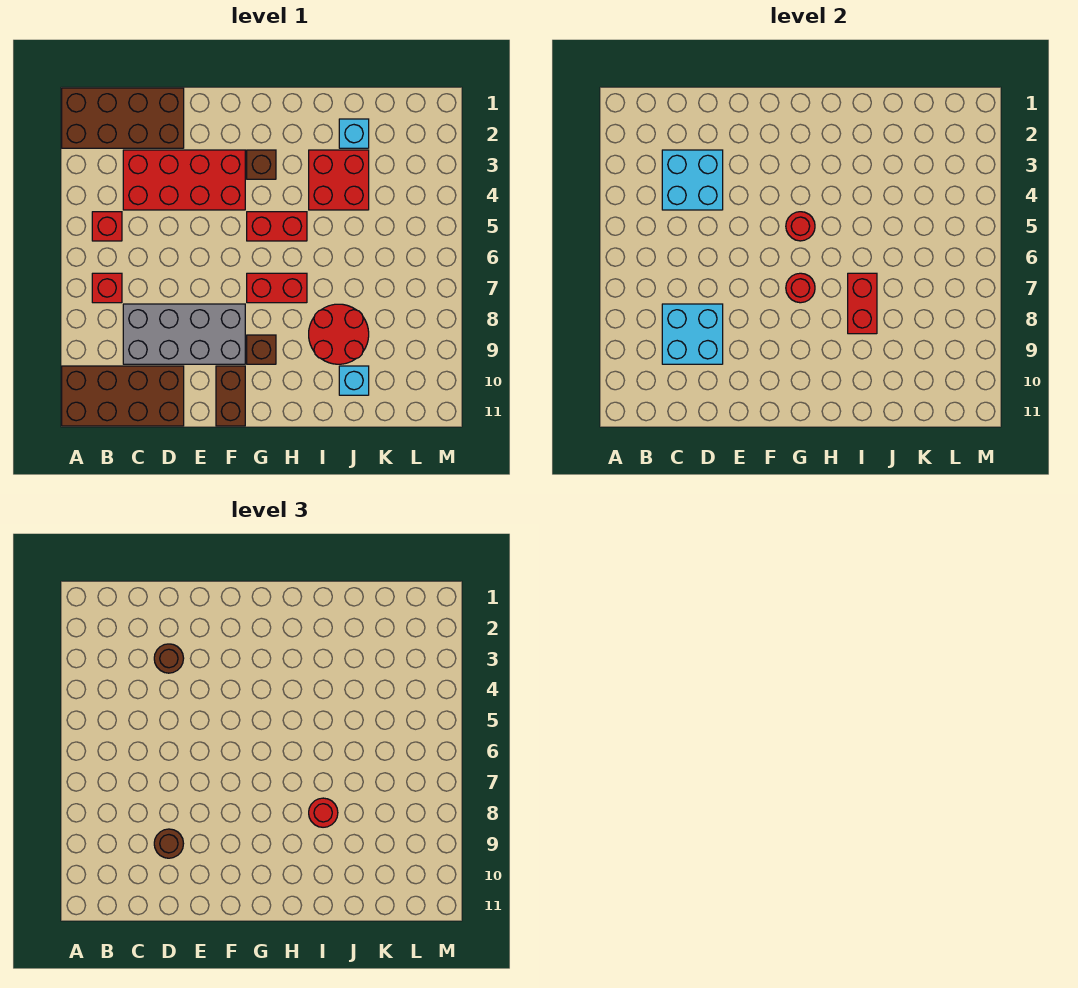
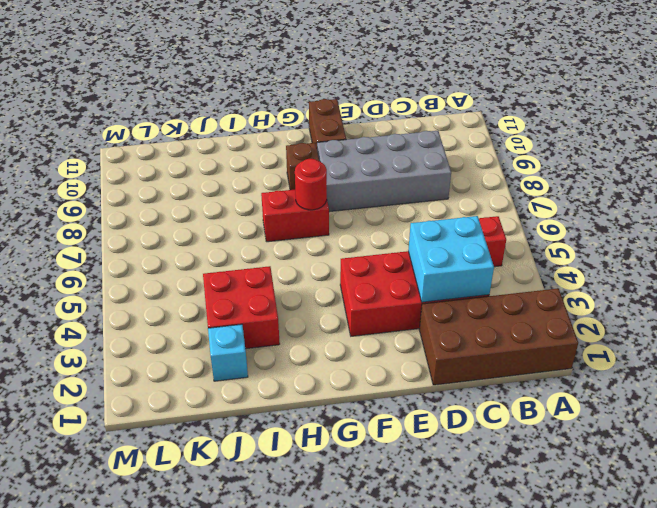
none -> brown brick A10:D11 level 1
none -> red brick B7 level 1
none -> brown brick G3 level 1

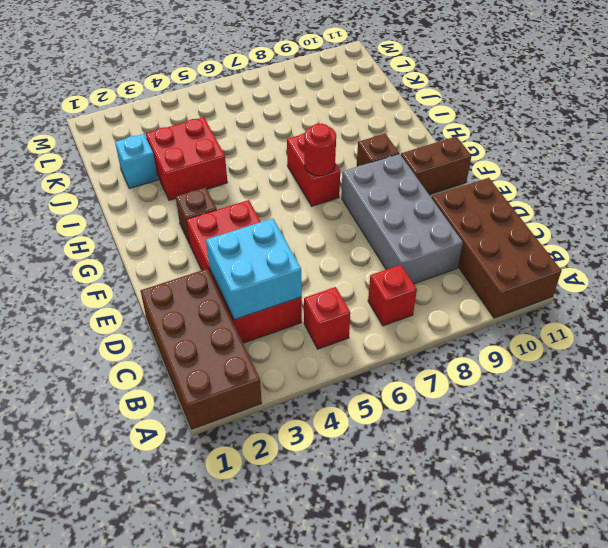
none -> red brick G5:H5 level 1
none -> red round brick I8:J9 level 1
none -> cyan brick J10 level 1

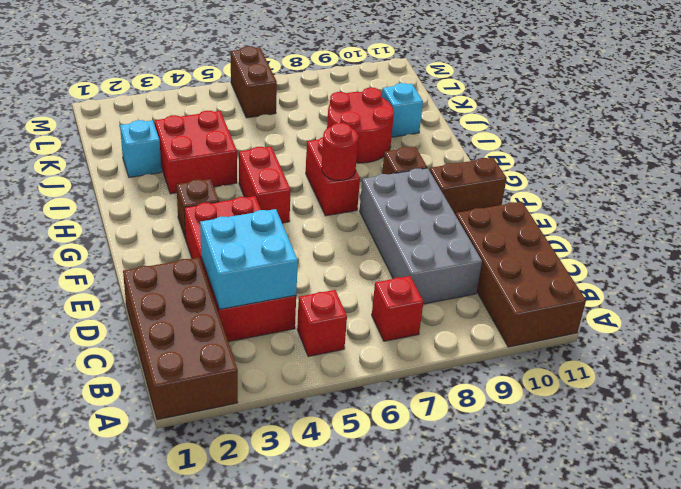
brown brick L6:M6 level 1 -> none
none -> cyan brick C8:D9 level 2
none -> red round brick G5 level 2
none -> red brick I7:I8 level 2

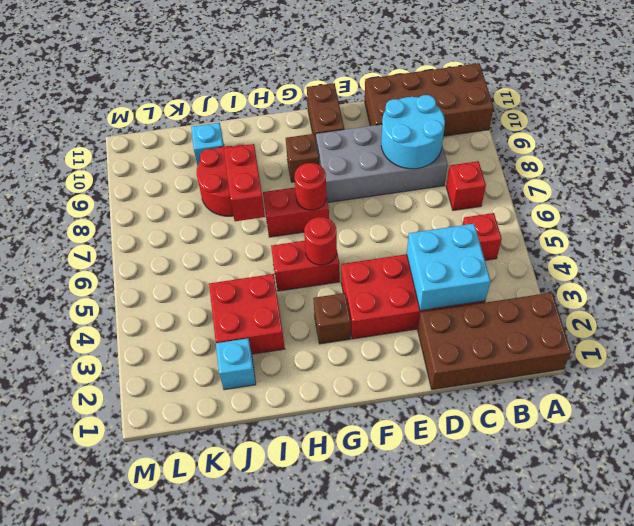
cyan round brick C8:D9 level 2 -> cyan brick C8:D9 level 2
none -> brown round brick D3 level 3
none -> brown round brick D9 level 3
none -> red round brick I8 level 3

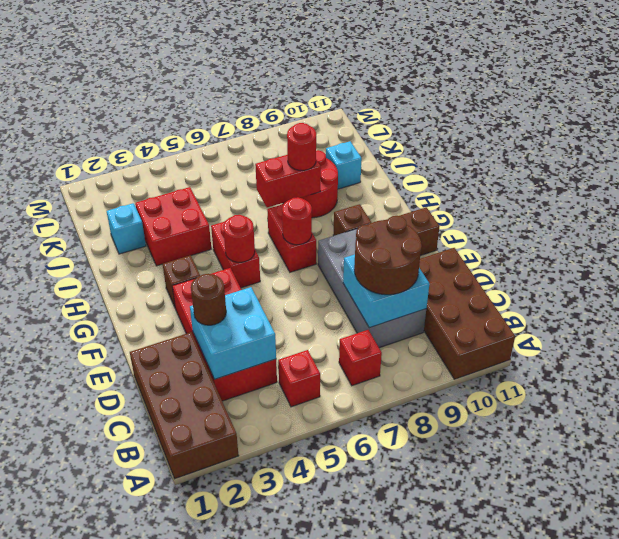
brown round brick C8:D9 level 3 -> brown round brick D9 level 3

